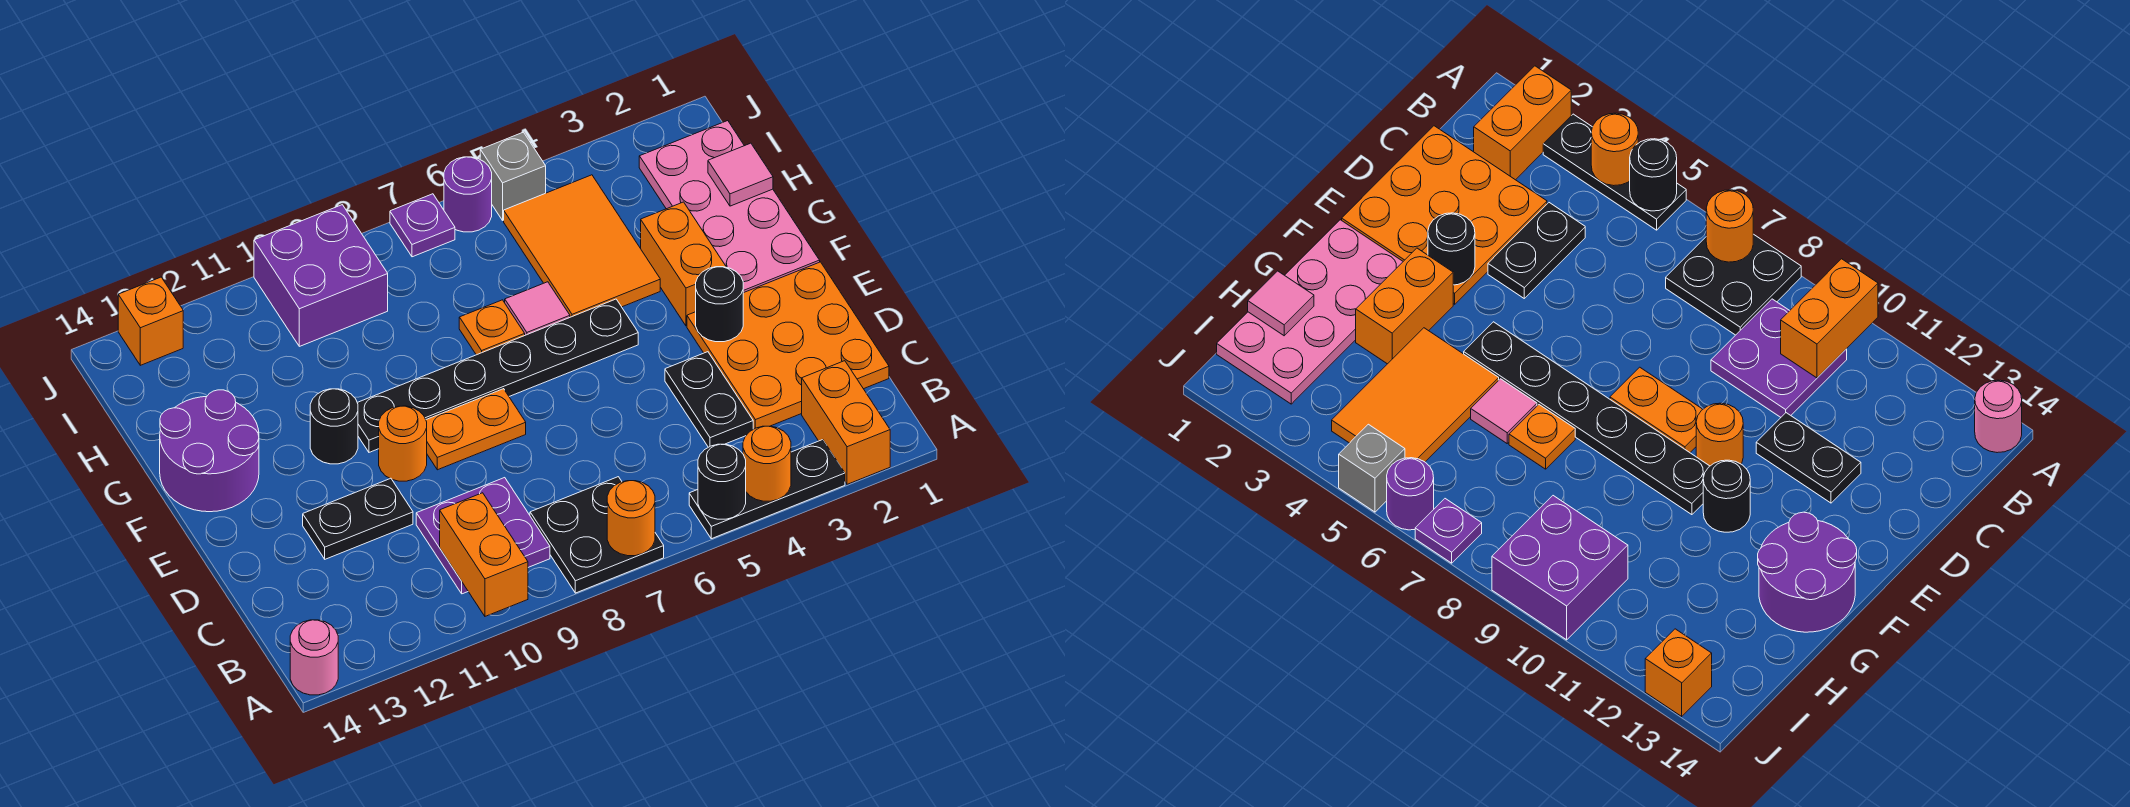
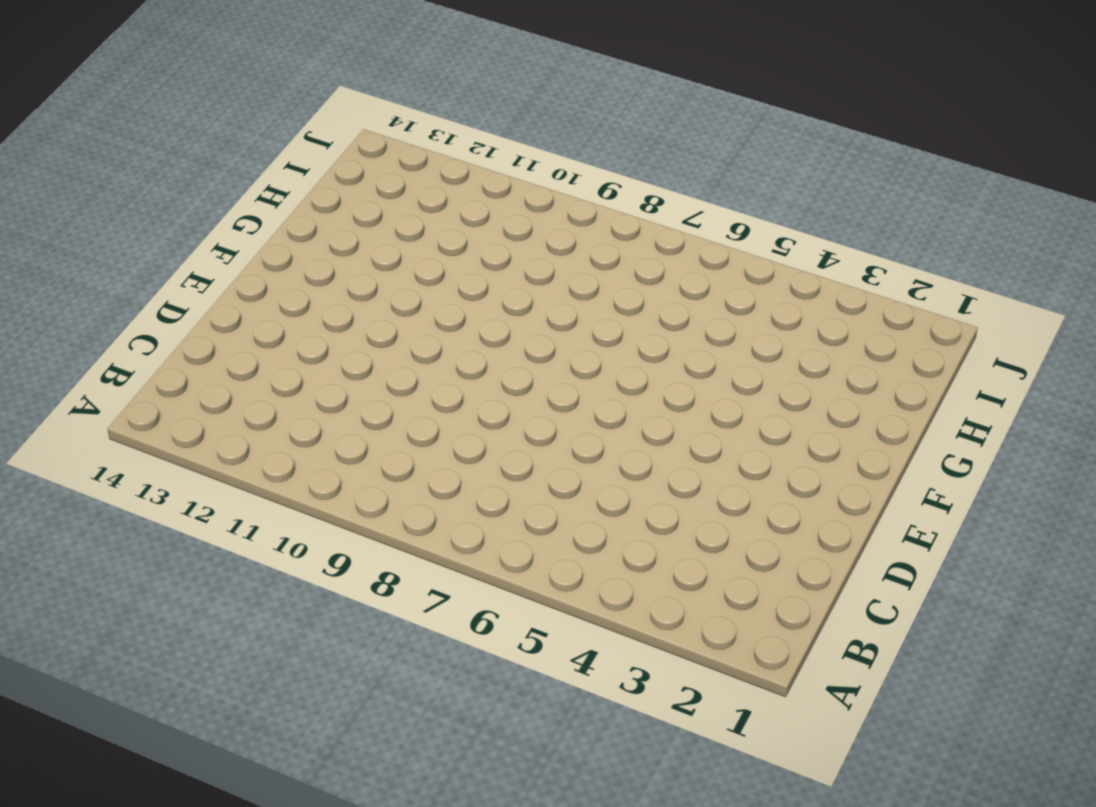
none -> orange brick A2:B2 level 1
none -> black plate A3:A5 level 1
none -> black plate A7:B8 level 1

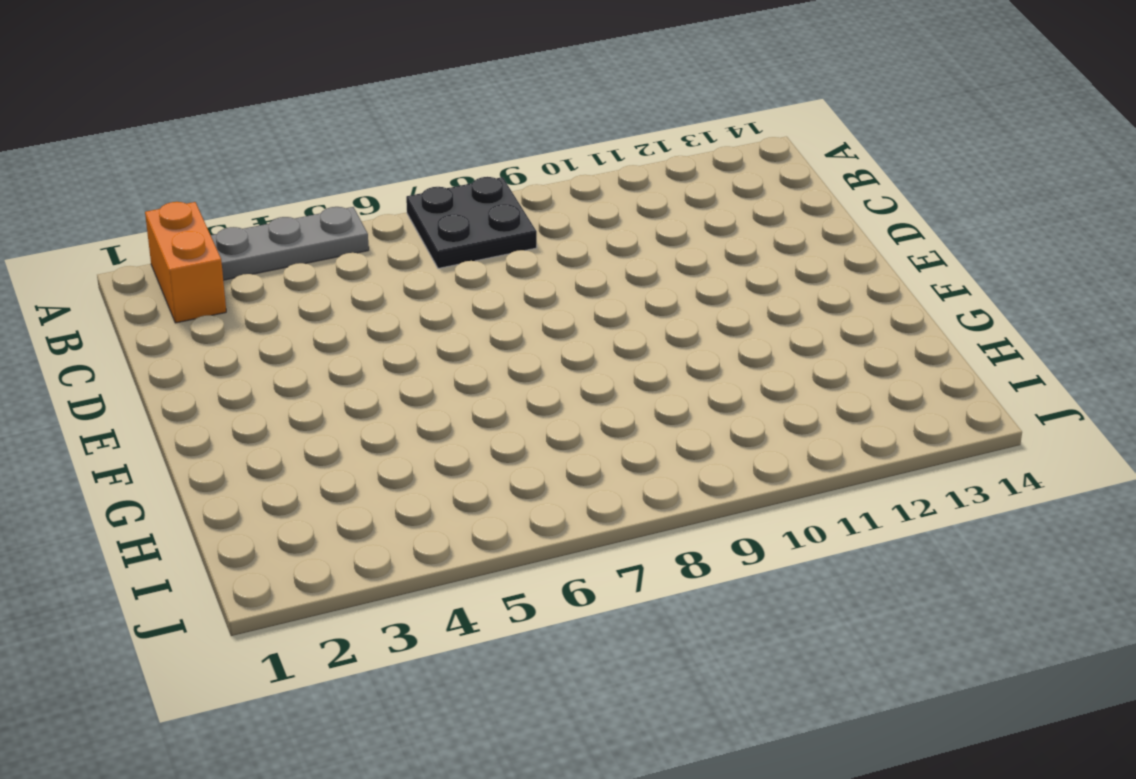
grey plate A3:A5 level 1 -> black plate A3:A5 level 1
none -> pink round brick A14 level 1
none -> purple plate B9:C10 level 1
none -> orange plate C1:E3 level 1

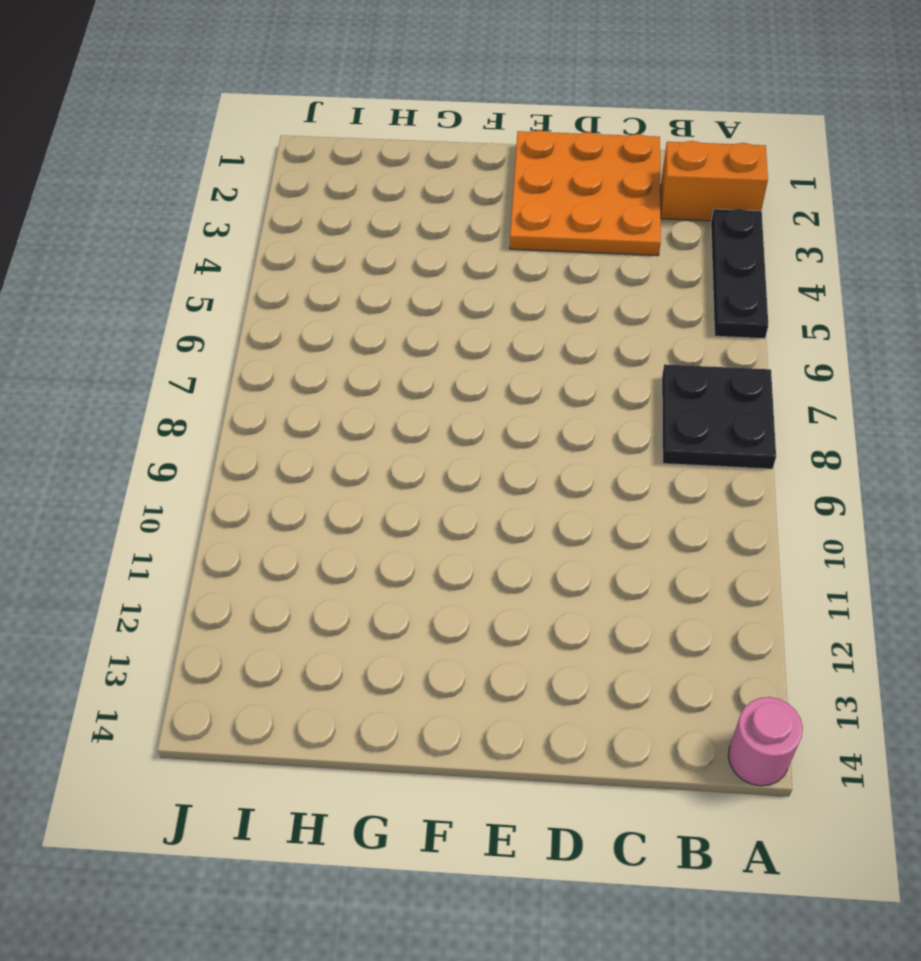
none -> purple plate B9:C10 level 1
none -> black plate C4:D4 level 1
none -> black plate D11:D12 level 1

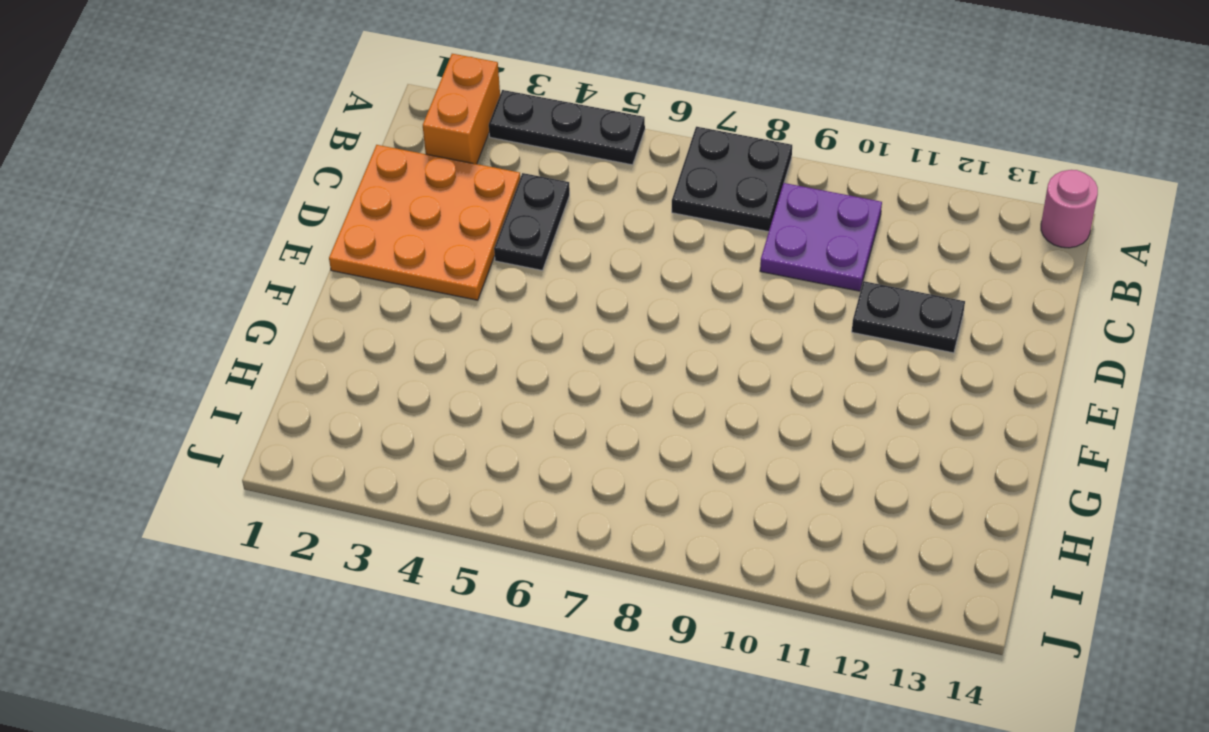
none -> orange plate E8:E9 level 1
none -> orange round brick E10 level 1
none -> pink plate F1:I2 level 1

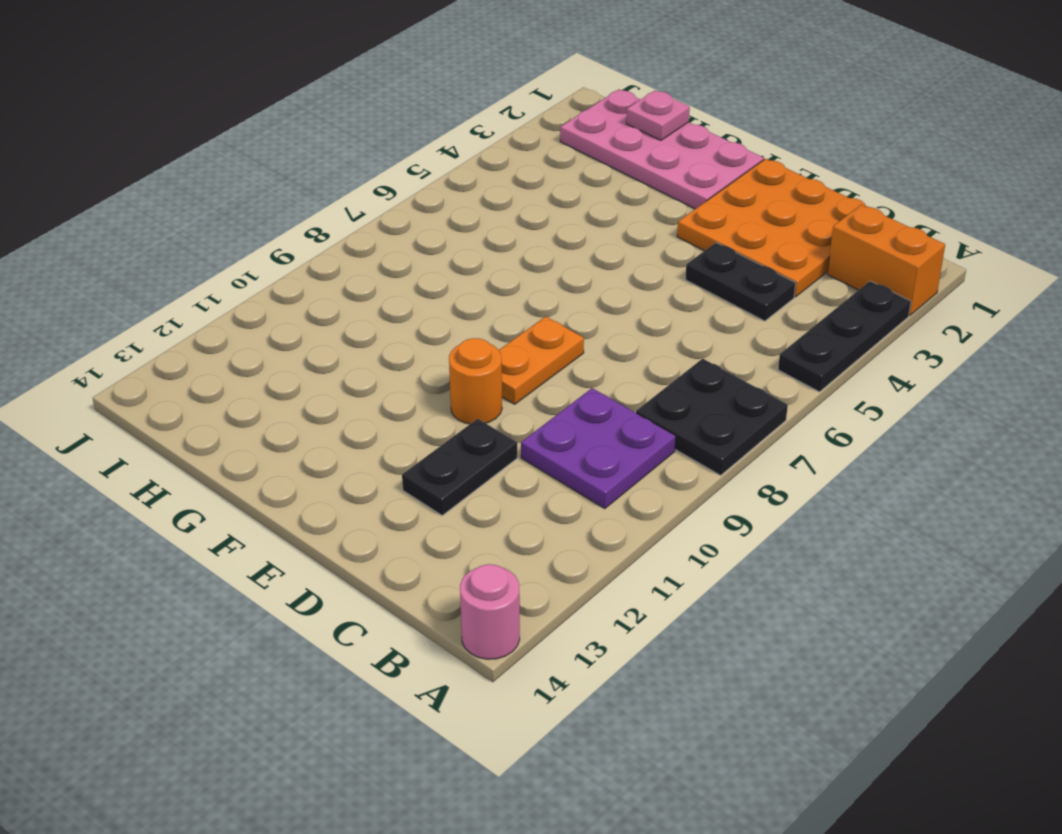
pink plate H1 level 2 -> pink tile H1 level 2
none -> orange brick F3:G3 level 1
none -> black plate F5:F10 level 1
none -> black round brick F11 level 1

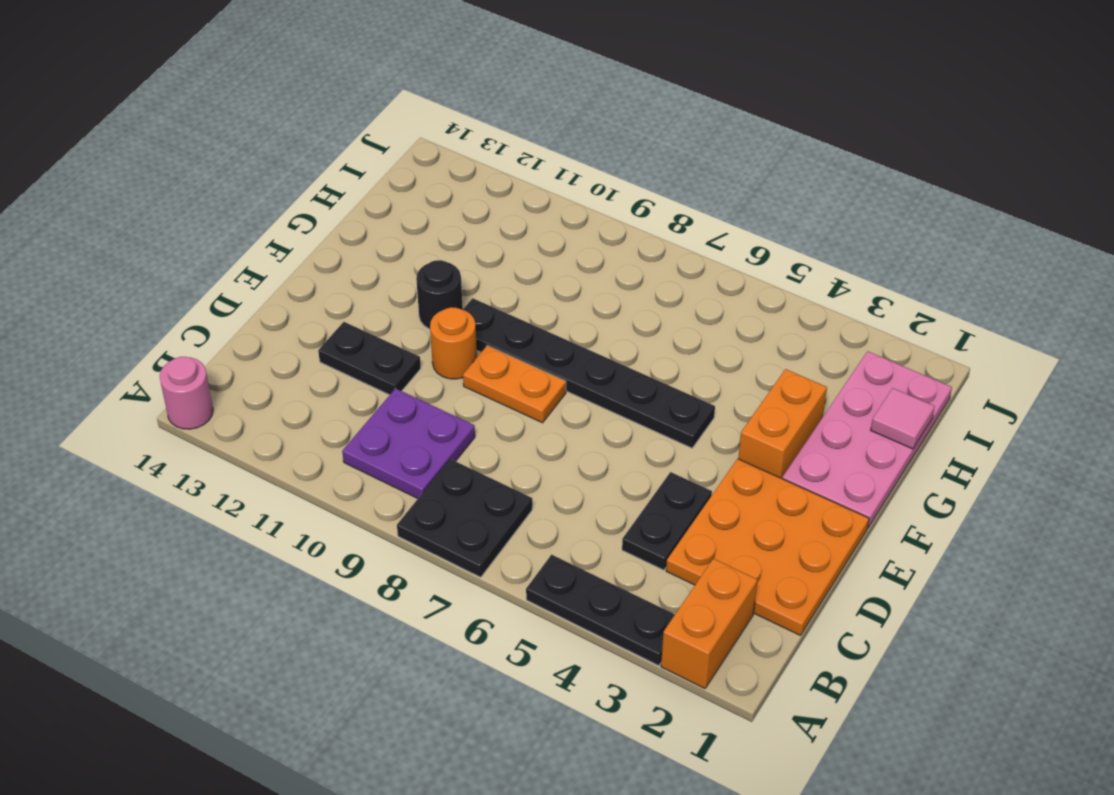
none -> purple round brick F13:G14 level 1
none -> orange tile G4:I5 level 1
none -> pink tile G6 level 1

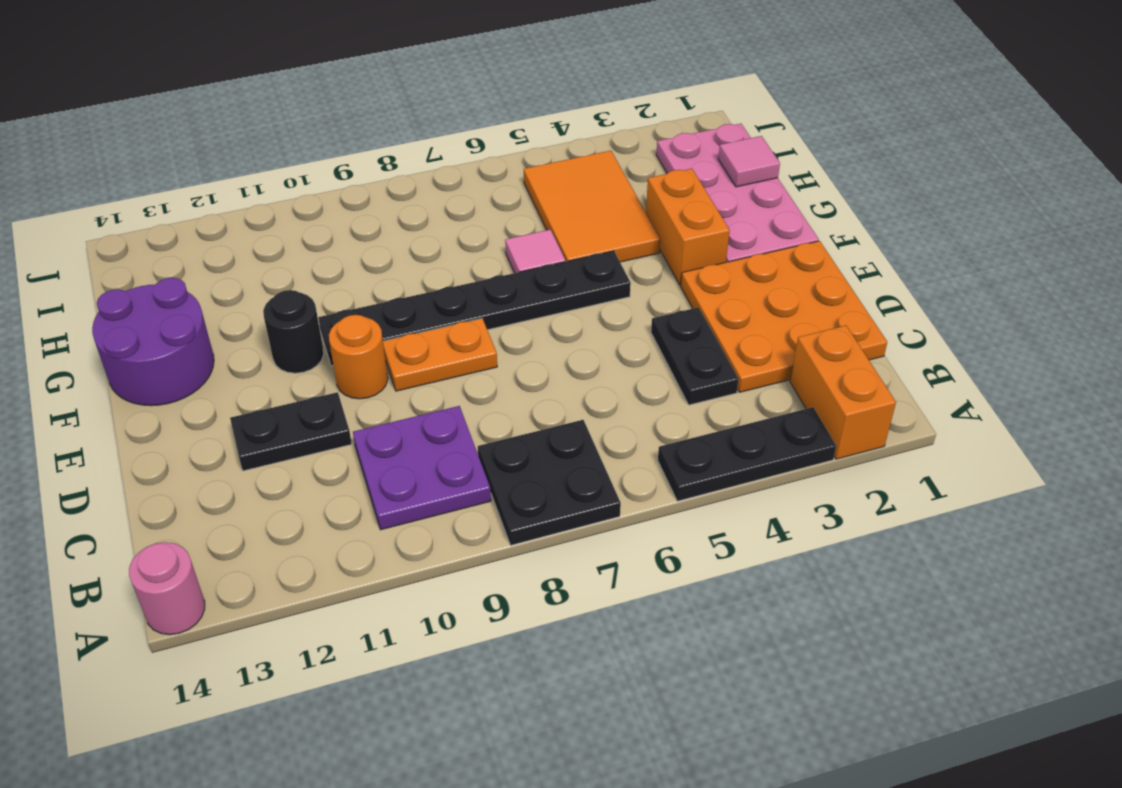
none -> orange plate G7 level 1
none -> purple brick I9:J10 level 1
none -> grey brick J5 level 1

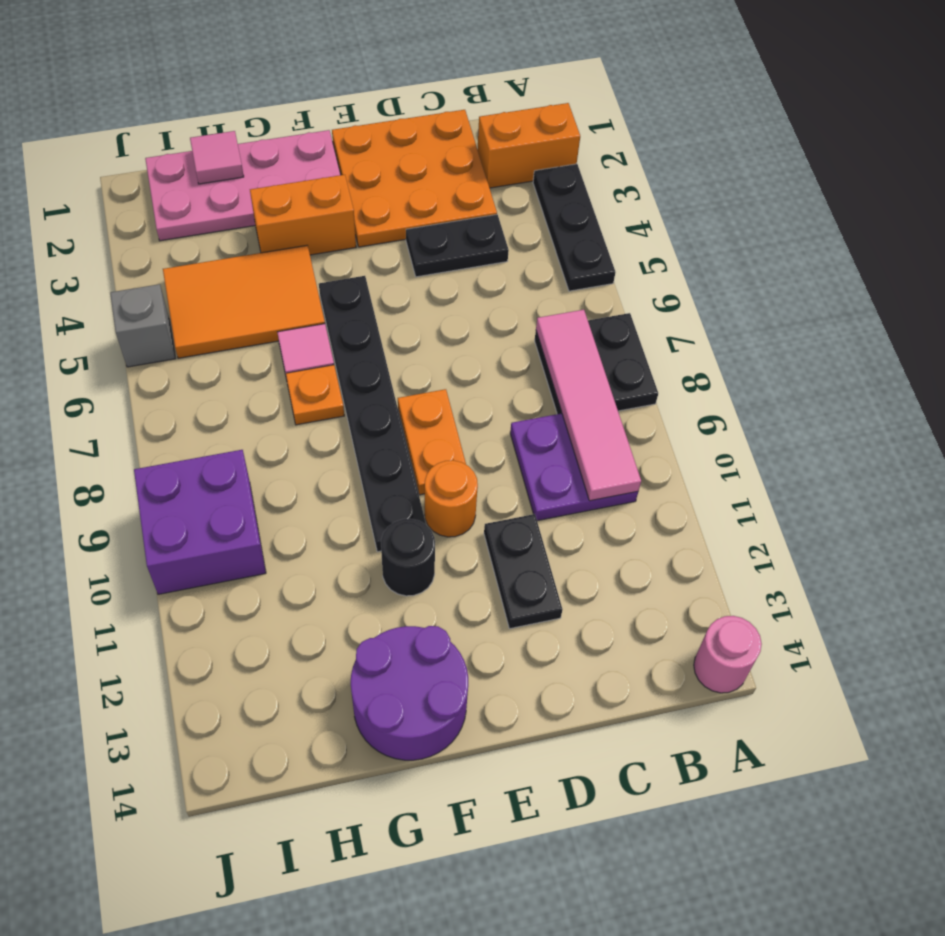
pink tile B7:B10 level 2 -> orange brick A10:B10 level 2
none -> purple round brick J6 level 1
none -> purple plate J7 level 1
none -> orange brick J13 level 1

